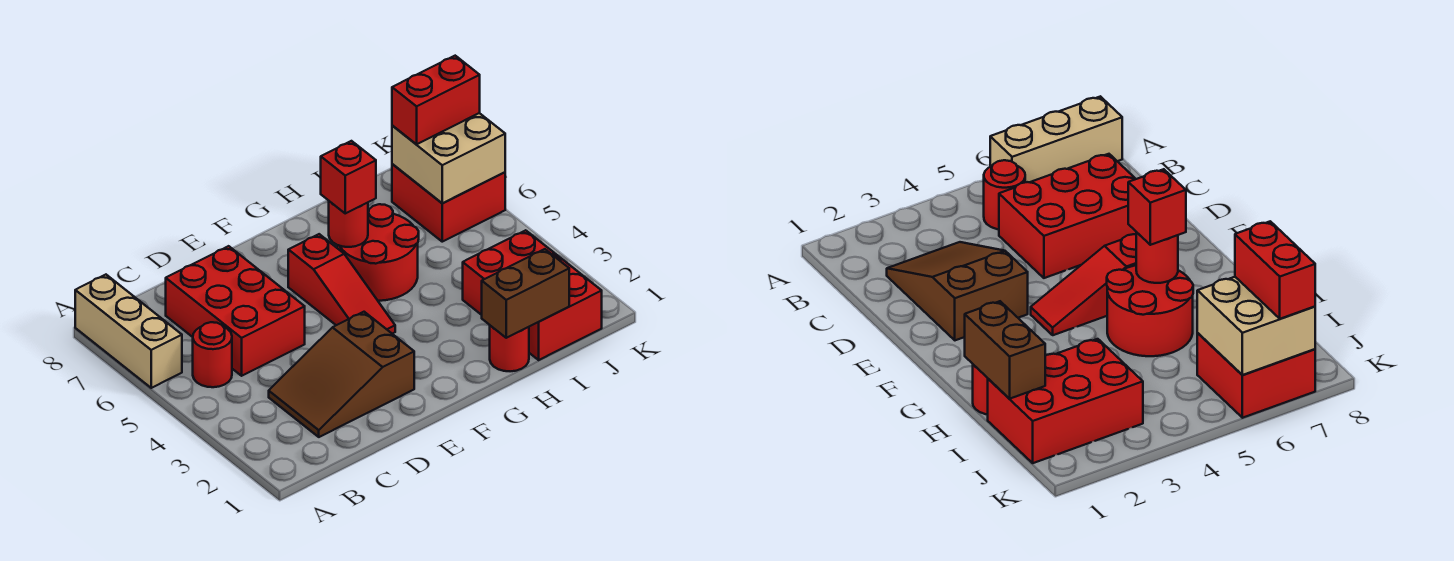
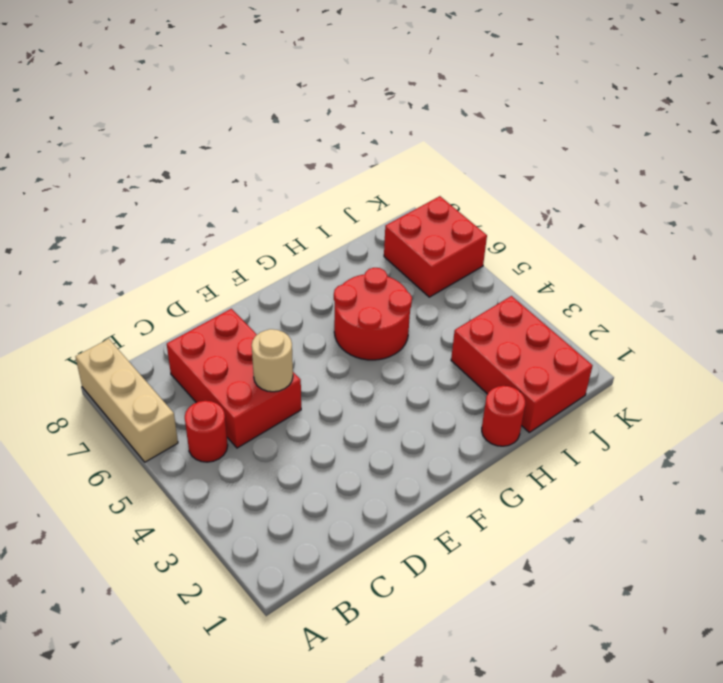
tan round brick D5 level 2 -> none
none -> brown slope C2:E3 level 1 top E
none -> red slope F4:F6 level 1 top 6
none -> red round brick G6 level 2

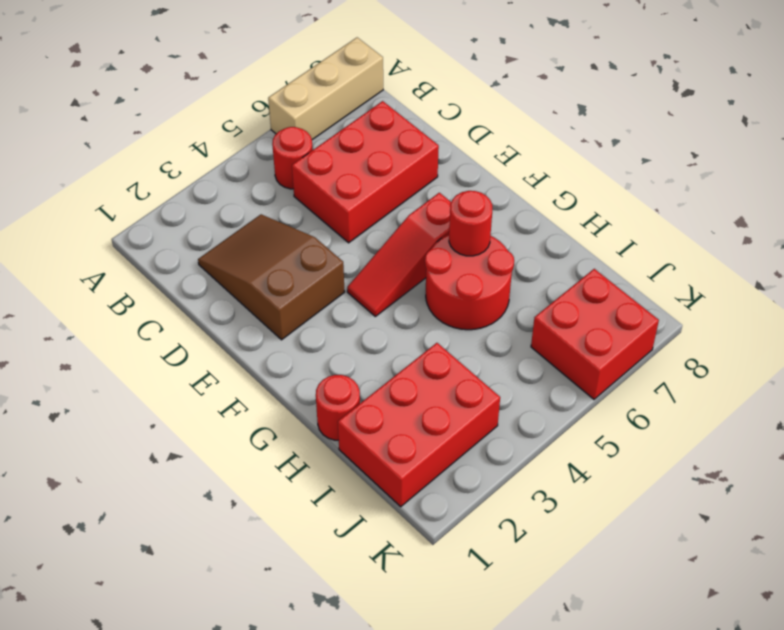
none -> brown brick H1:I1 level 2
none -> tan brick J6:K7 level 2
none -> red brick G6 level 3

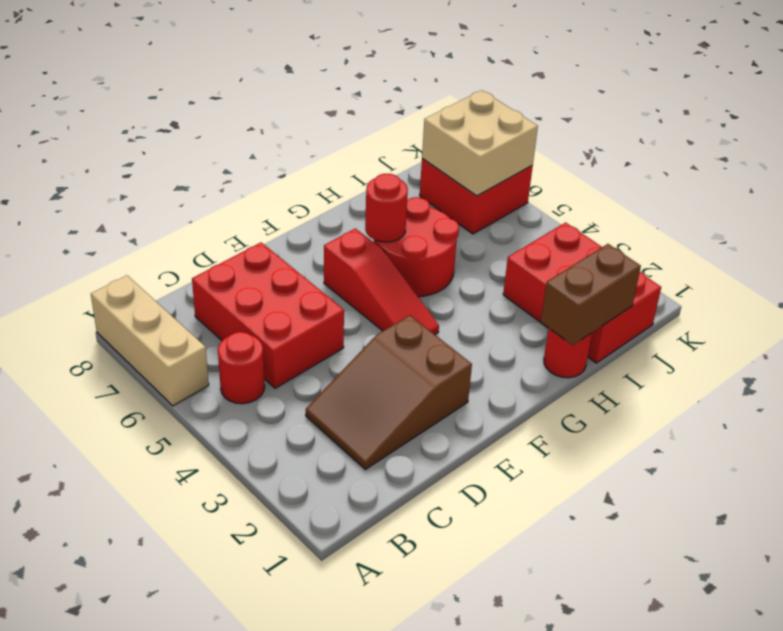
none -> red brick G6 level 3
none -> red brick J7:K7 level 3

